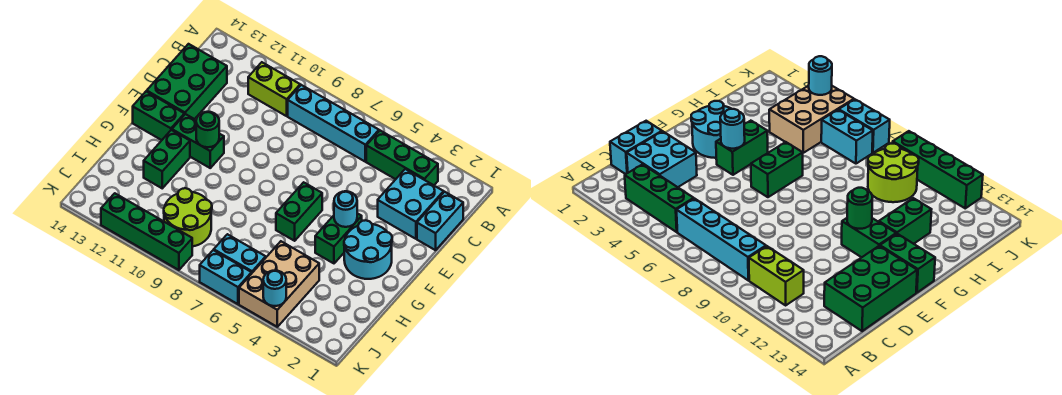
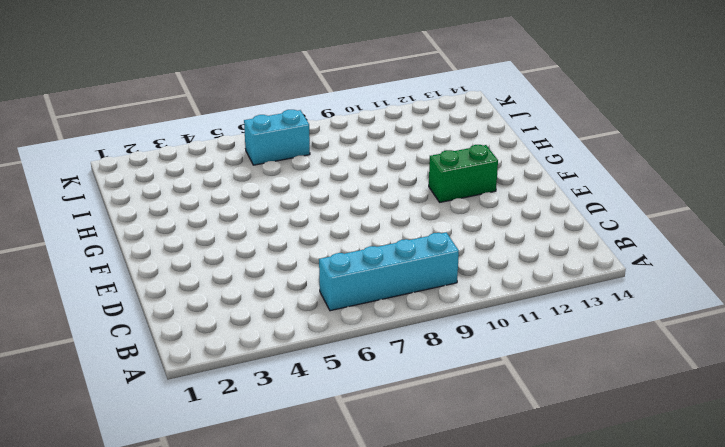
none -> green brick B3:B5 level 1
none -> lime brick B10:B11 level 1
none -> cyan brick C1:D1 level 1

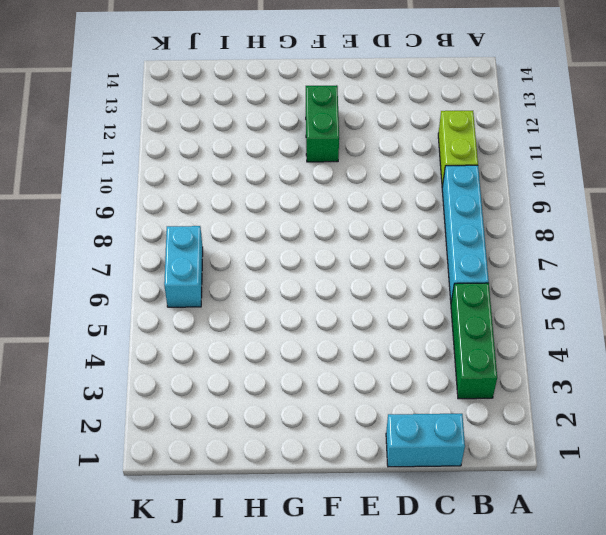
none -> cyan brick C2:D3 level 1
none -> green brick C13:E14 level 1
none -> cyan round brick F2:G3 level 1

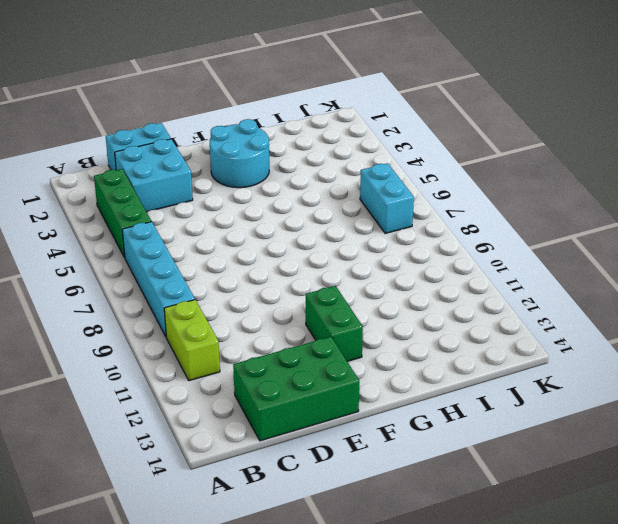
none -> green brick F4:G4 level 1
none -> green brick F6:G6 level 1
none -> green brick F13:F14 level 1

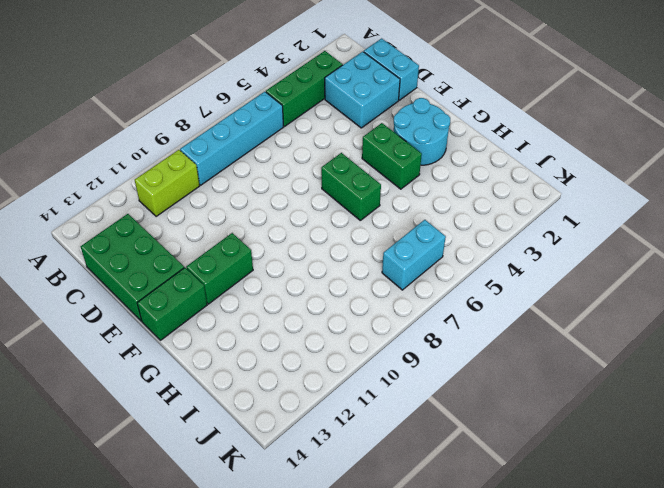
none -> green brick G12:H12 level 1
none -> tan brick I4:K5 level 1
none -> lime round brick I9:J10 level 1

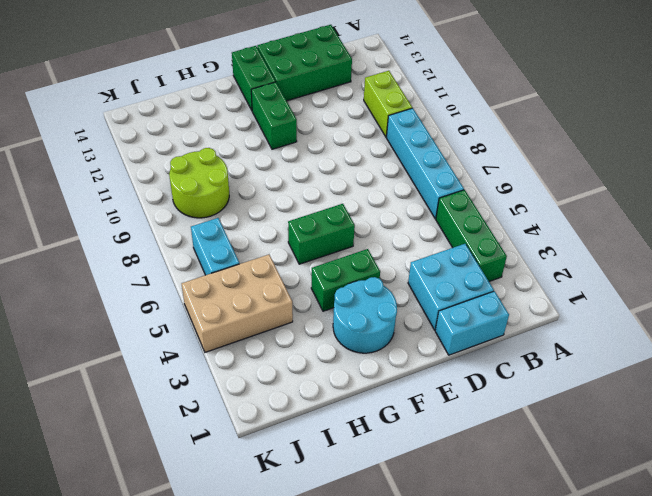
none -> green brick G12:H12 level 1
none -> cyan brick K6:K7 level 1
none -> green brick K9:K12 level 1

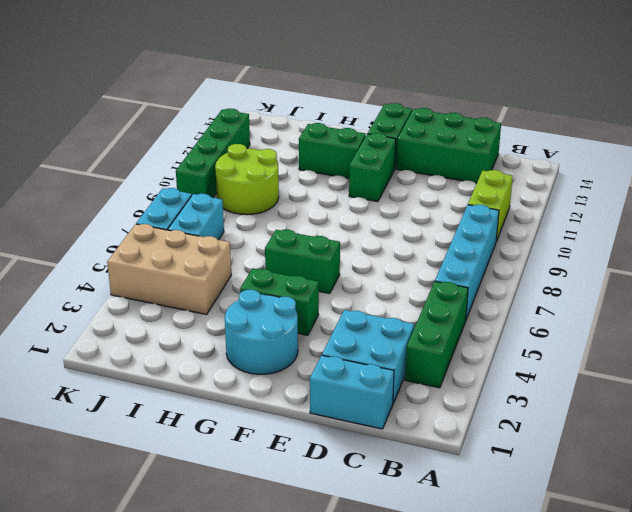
none -> cyan round brick F4 level 2
none -> green round brick F11 level 2
none -> cyan round brick K4 level 2

